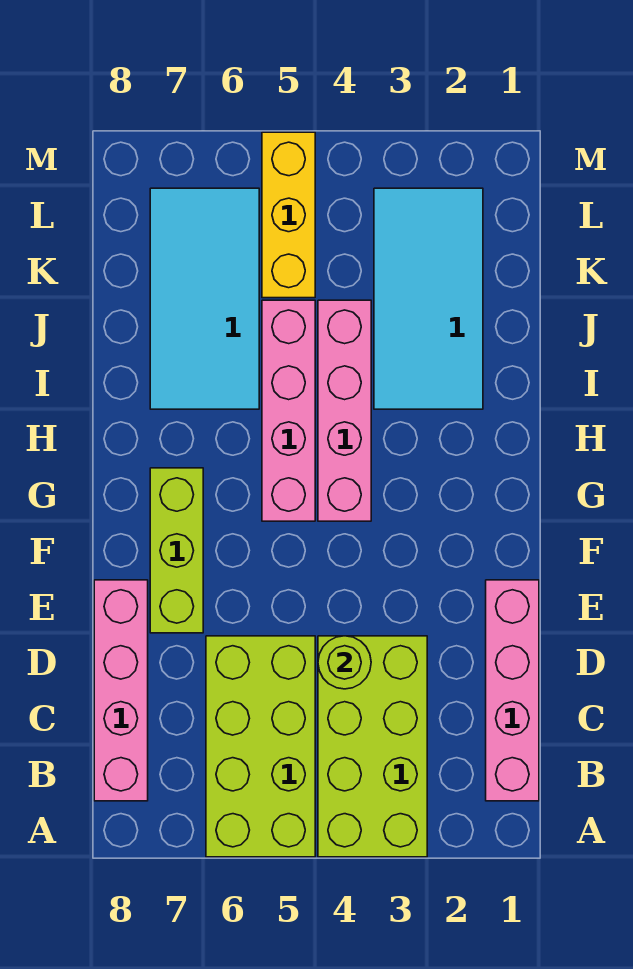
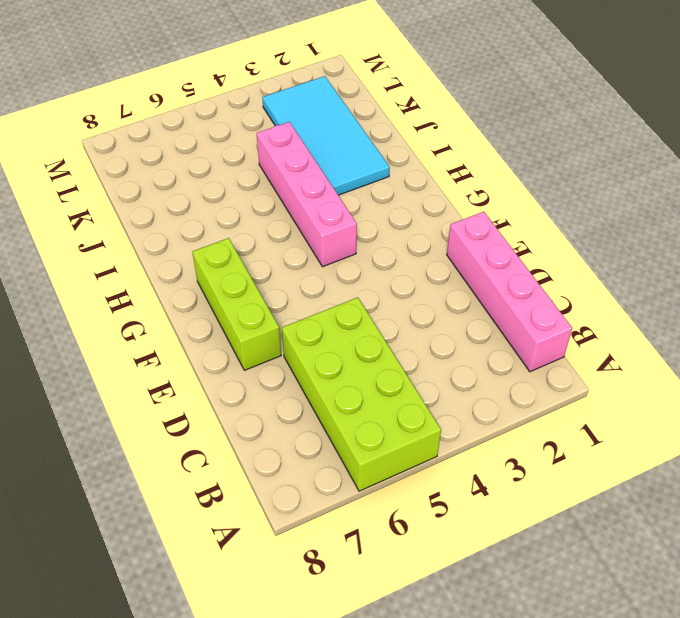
none -> lime brick A3:D4 level 1
none -> pink brick B8:E8 level 1

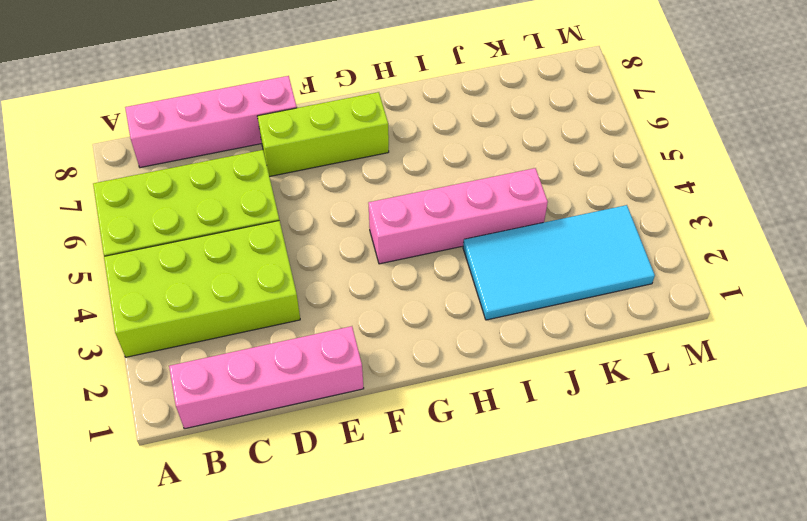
none -> pink brick G5:J5 level 1
none -> cyan tile I6:L7 level 1

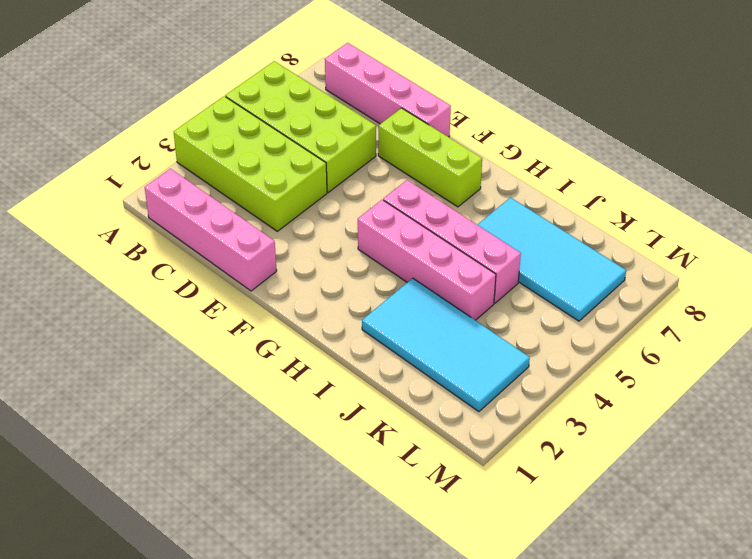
none -> yellow brick K5:M5 level 1
none -> lime round brick D4 level 2

